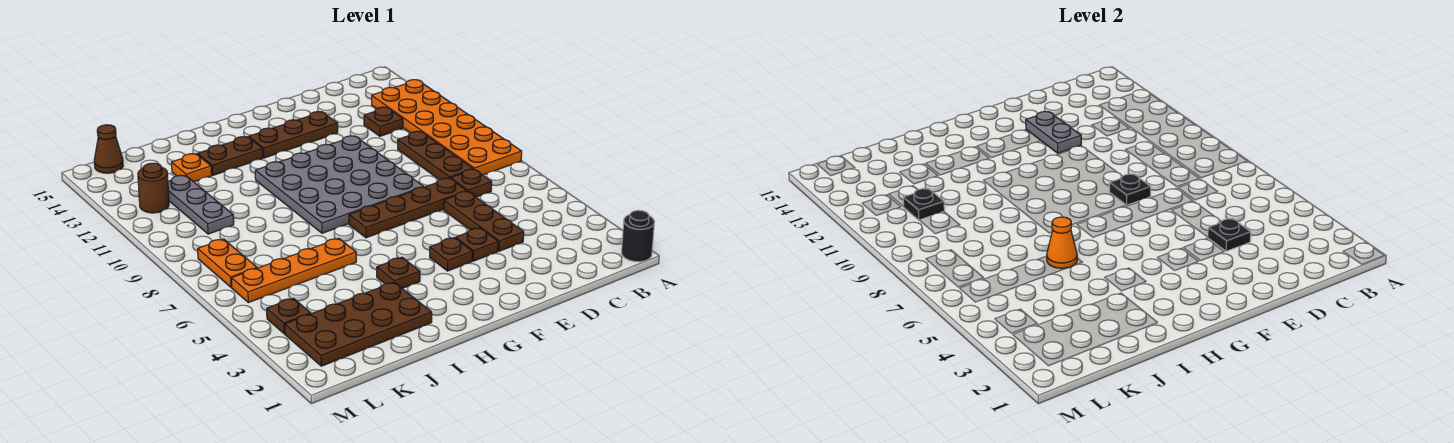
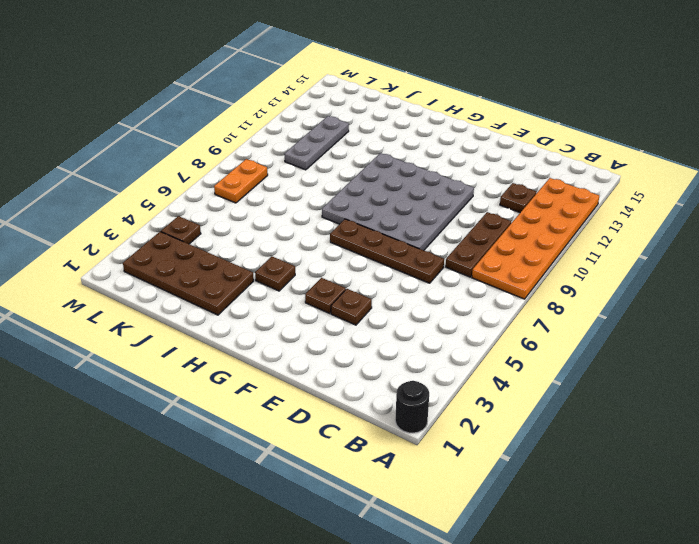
none -> brown plate C7 level 1
none -> brown plate D4:D6 level 1
none -> brown plate E13:G13 level 1

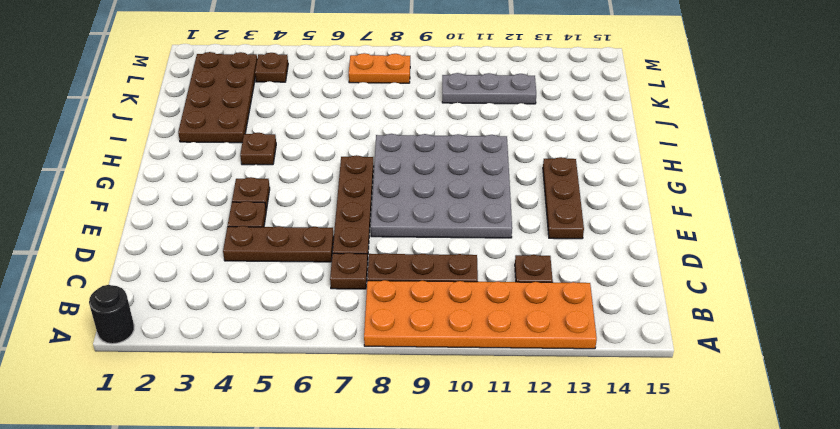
none -> brown plate H13:I13 level 1
none -> orange plate I6:L6 level 1
none -> orange plate J13 level 1

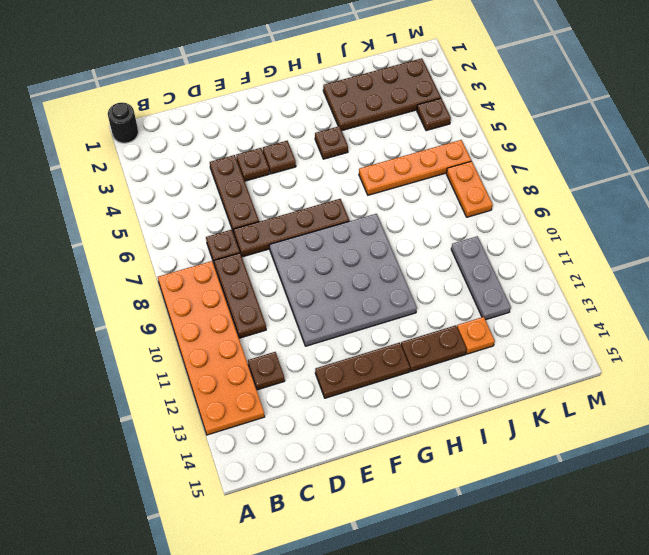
none -> brown round brick L12 level 1
none -> brown cone L15 level 1
none -> black plate D4 level 2

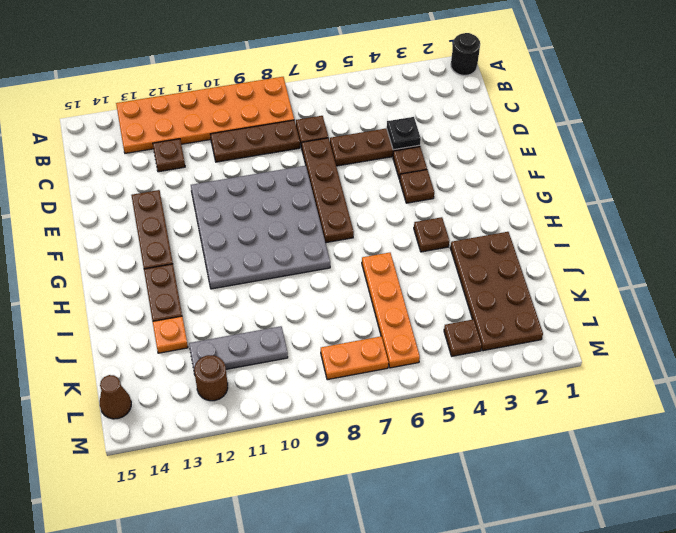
none -> black plate E8 level 2
none -> grey plate E12:E13 level 2
none -> orange cone I6 level 2

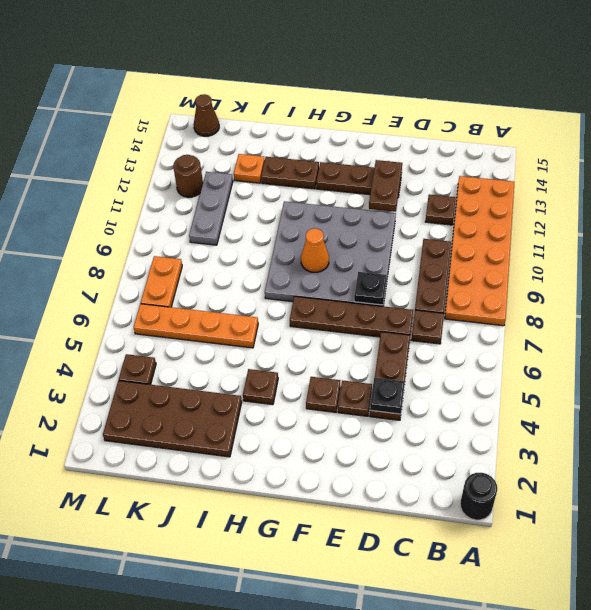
brown plate E12:E13 level 2 -> grey plate E12:E13 level 2
orange cone G9 level 2 -> orange cone I6 level 2
none -> black plate K11 level 2

